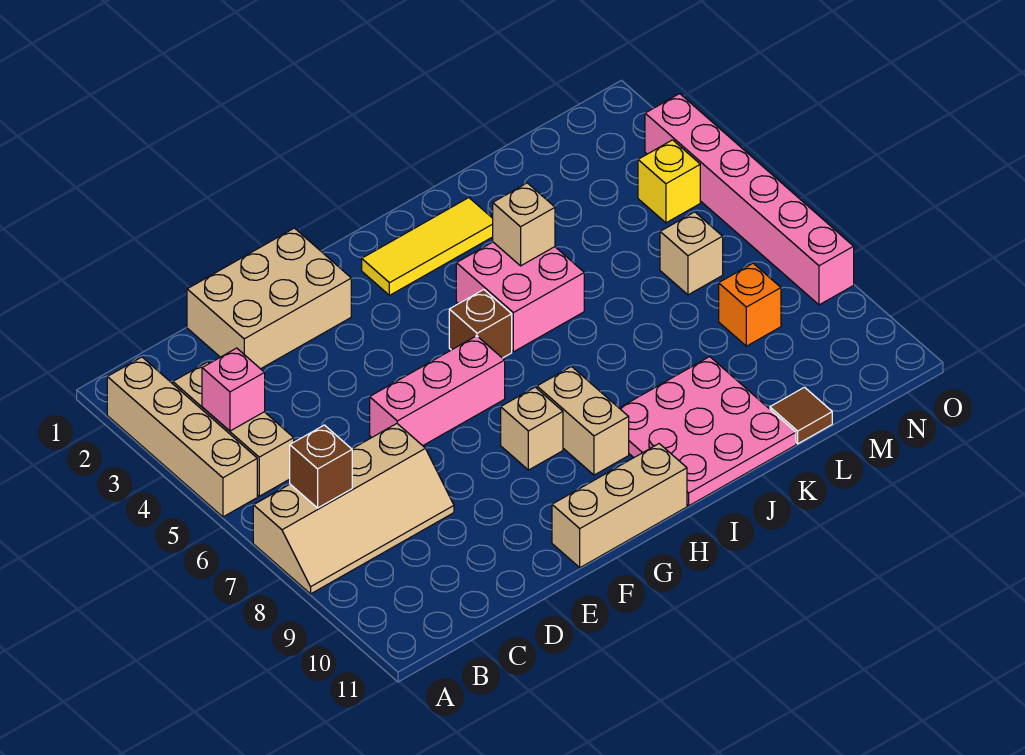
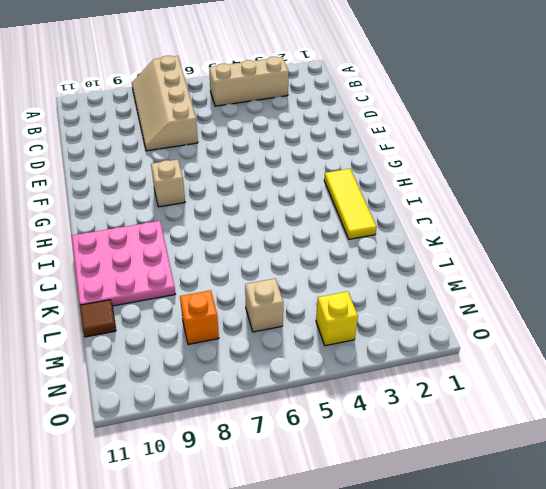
none -> tan brick A2:A5 level 1
none -> tan brick D1:F2 level 1
none -> pink brick E6:G6 level 1

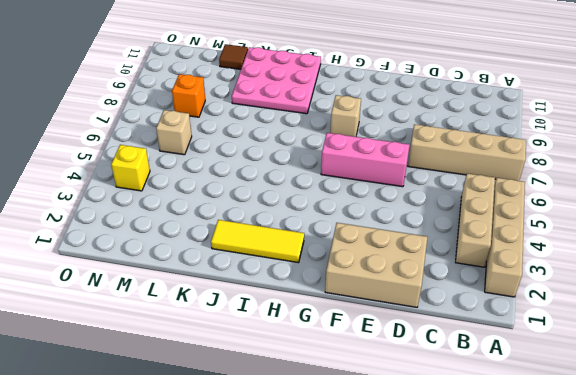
none -> tan brick F11:H11 level 1
none -> brown brick H5 level 1
none -> tan brick H8:H9 level 1

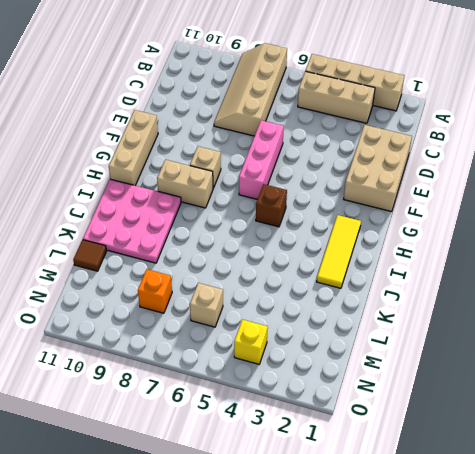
none -> pink brick I4:J5 level 1
none -> pink brick O3:O8 level 1
none -> pink brick B4 level 2

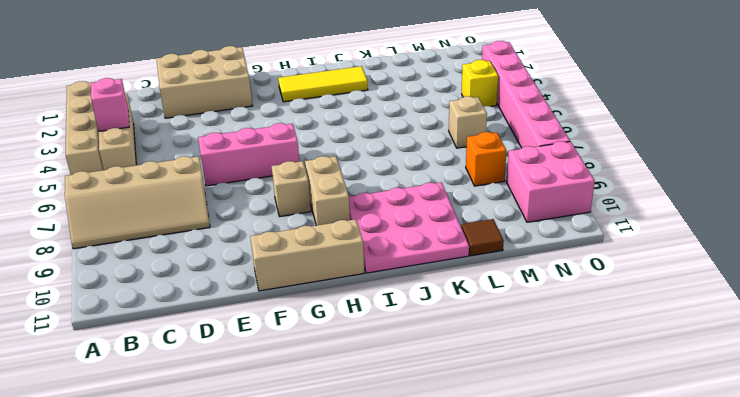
pink brick N9:O10 level 1 -> pink brick I4:J5 level 1
none -> brown brick H5 level 1
none -> brown brick B7 level 2
none -> tan brick J4 level 2

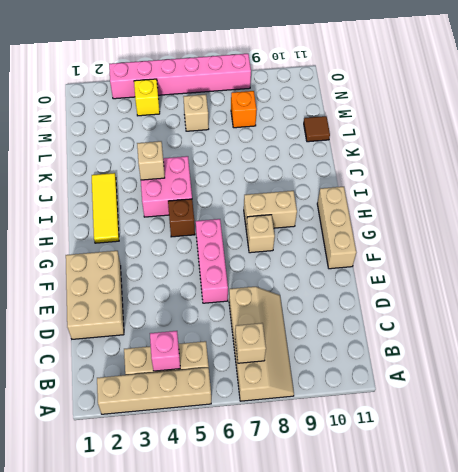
tan brick B7 level 2 -> brown brick B7 level 2
none -> pink plate I9:K11 level 1

